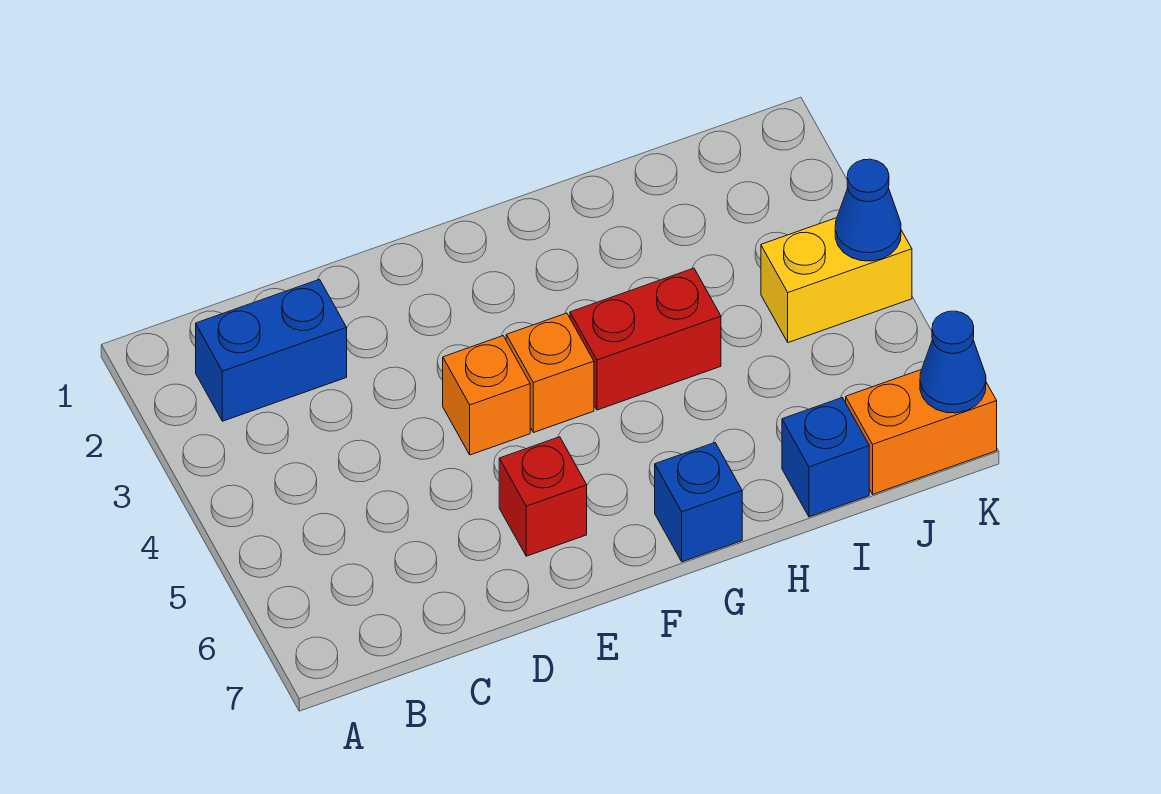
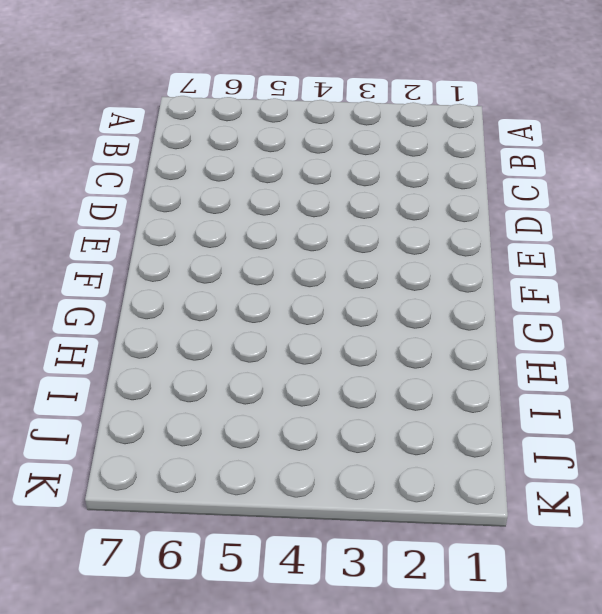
none -> blue brick B2:C2 level 1
none -> orange brick E4 level 1

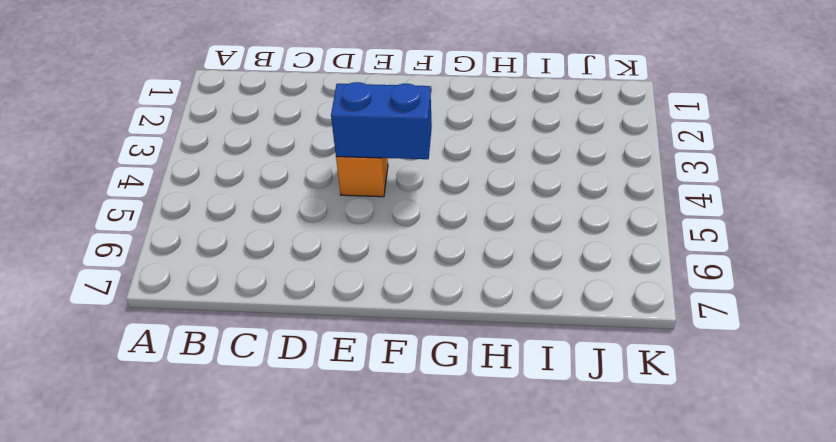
blue brick E4:F4 level 2 -> blue brick B2:C2 level 1
none -> red brick E6 level 1
none -> orange brick F4 level 1

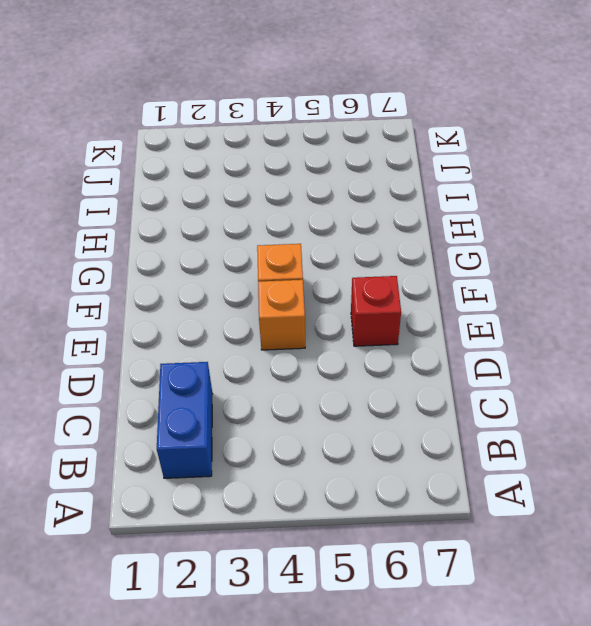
none -> red brick G4:H4 level 1
none -> blue brick G7 level 1

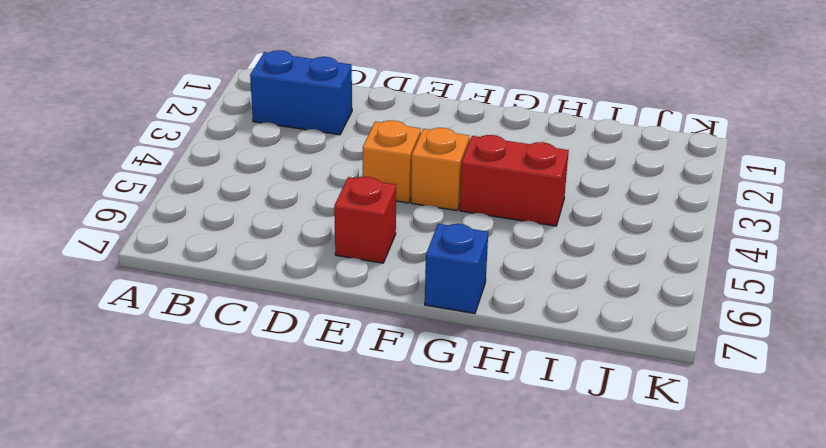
none -> blue brick I7 level 1
none -> yellow brick J4:K4 level 1

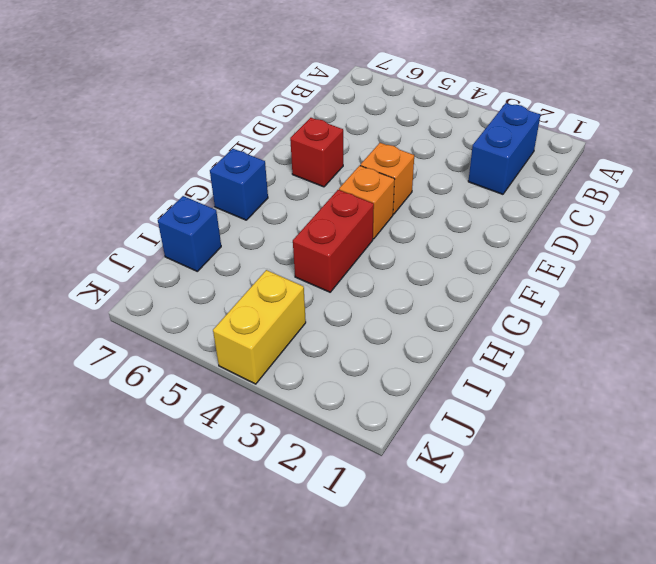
none -> orange brick J7:K7 level 1
none -> blue cone K4 level 2

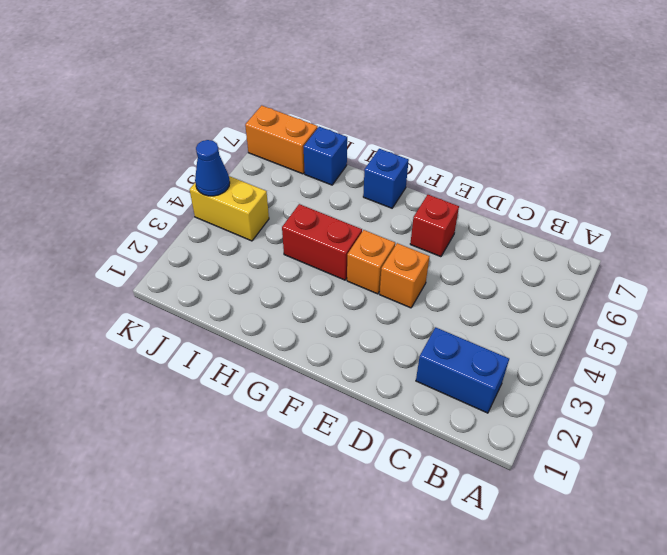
none -> blue cone K7 level 2

